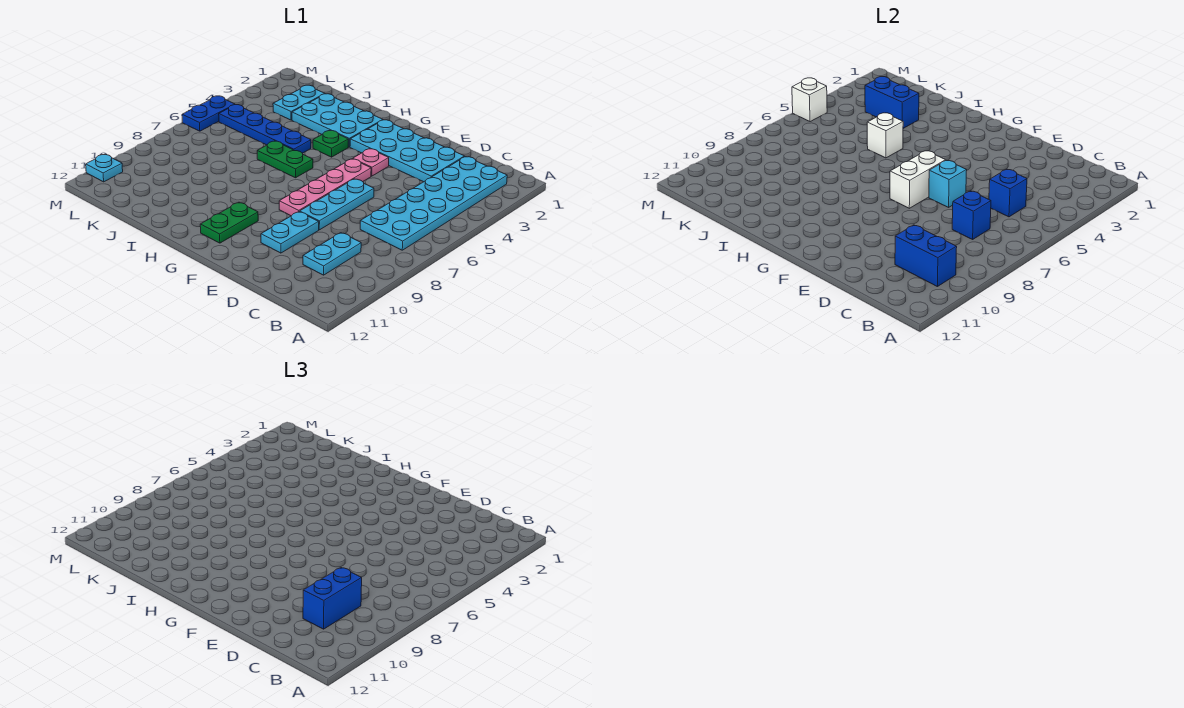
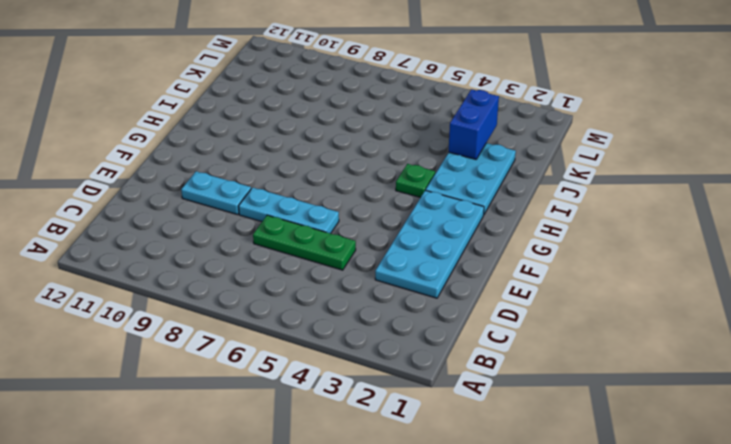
green plate D5:D7 level 1 -> none
none -> cyan plate B2:C7 level 1
none -> cyan plate C9:C10 level 1
none -> pink plate F4 level 1

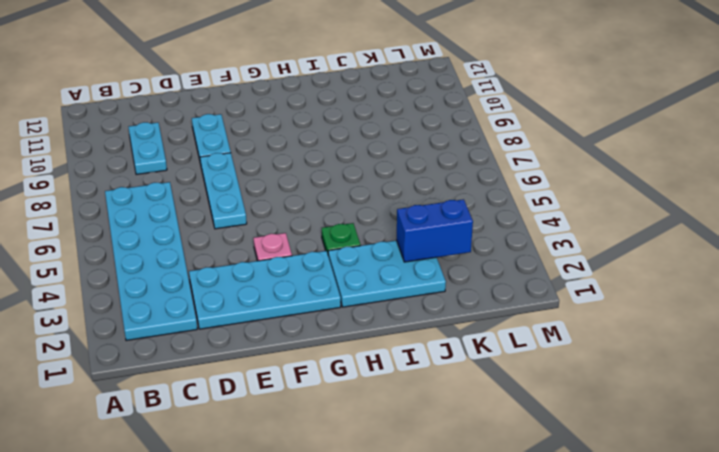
none -> pink plate F5:F8 level 1
none -> green plate G10:G11 level 1
none -> green plate H6:I6 level 1

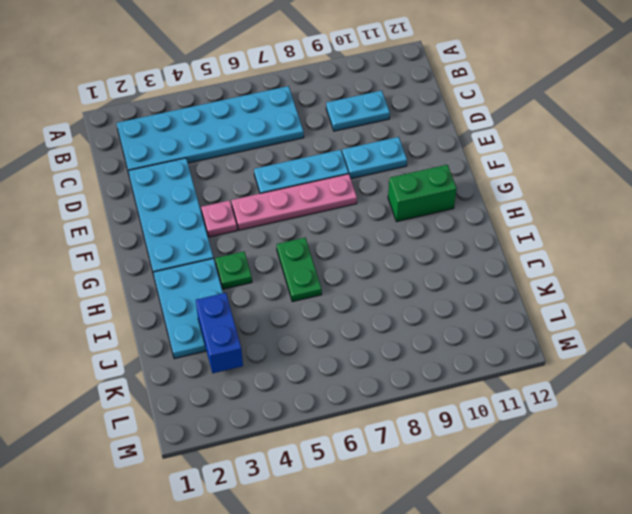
green brick G10:G11 level 1 -> green plate G10:G11 level 1
none -> blue plate I5:L5 level 1
none -> cyan plate K2:K3 level 1
none -> blue plate M5:M6 level 1

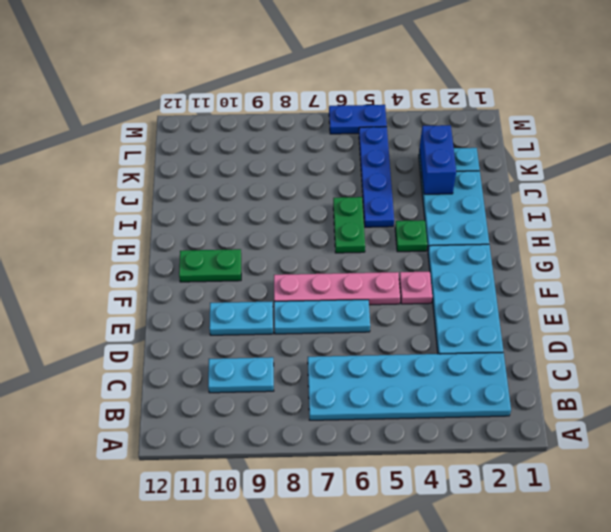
none -> cyan plate M11 level 1
none -> blue brick B10:C10 level 2
none -> blue brick C5 level 2

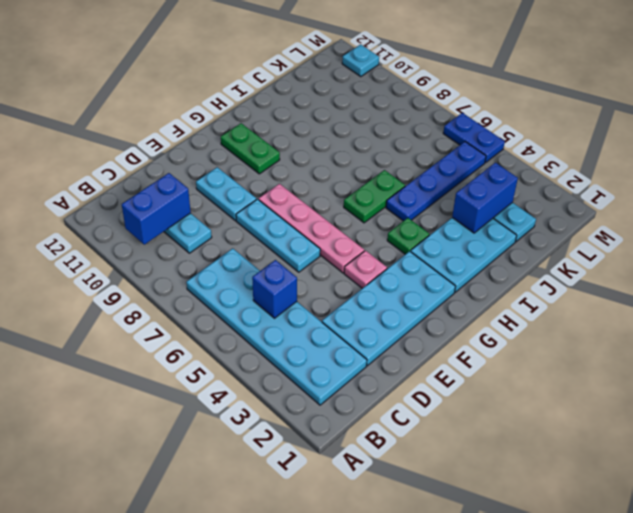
none -> blue brick C7 level 2
none -> cyan brick E6 level 2
none -> white brick F6:F7 level 2

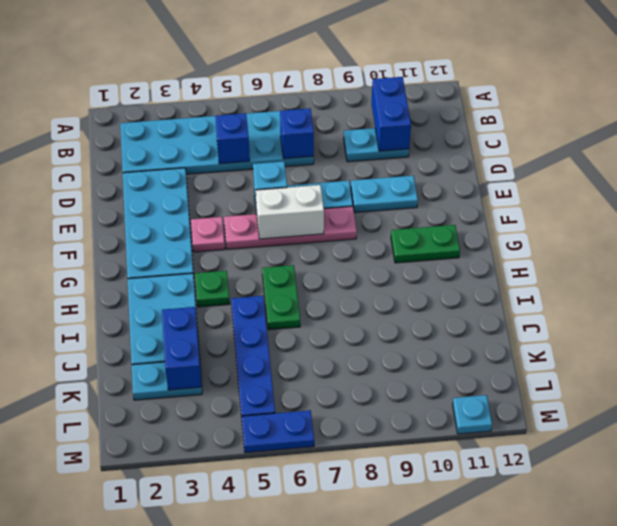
none -> white brick I5 level 2
none -> white brick M5 level 2
none -> blue brick C9:C10 level 3

